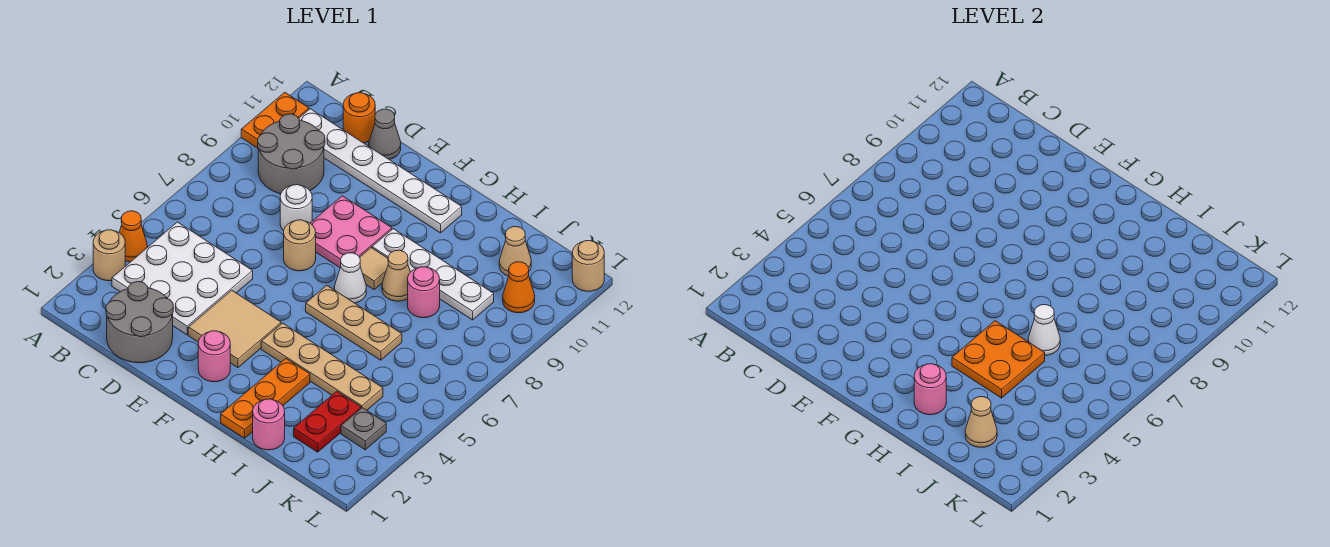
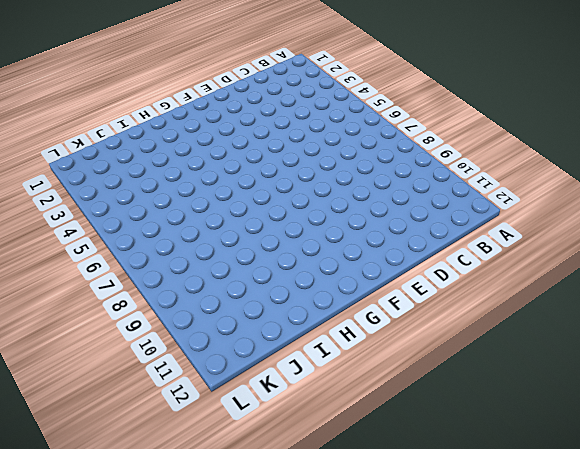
none -> tan round brick A3 level 1
none -> orange cone A4 level 1
none -> orange plate A10:A11 level 1
none -> white plate B3:D5 level 1

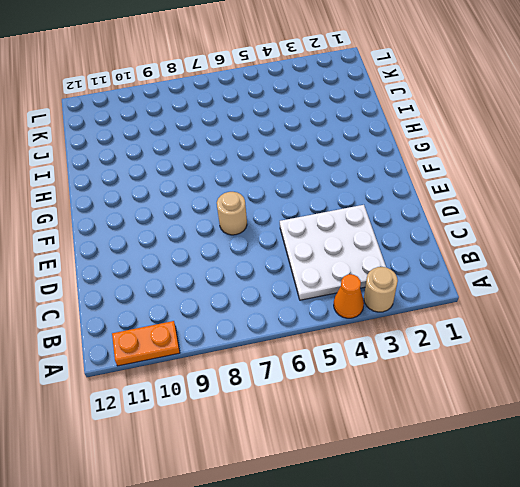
none -> grey round brick B9:C10 level 1
none -> white plate B11:G11 level 1
none -> grey round brick C1:D2 level 1
none -> orange round brick C12 level 1

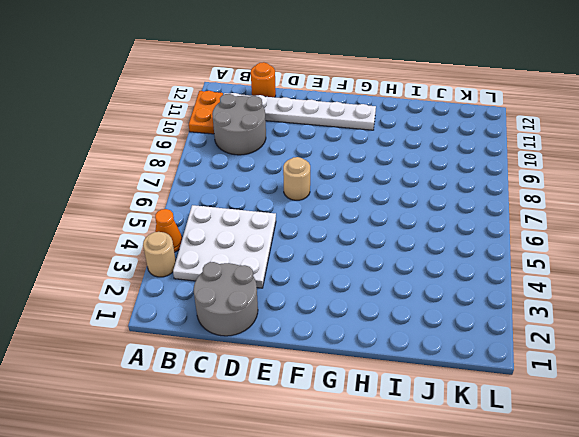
none -> white round brick D8 level 1
none -> grey cone D12 level 1
none -> tan tile E3:F4 level 1
none -> pink plate E8:F9 level 1

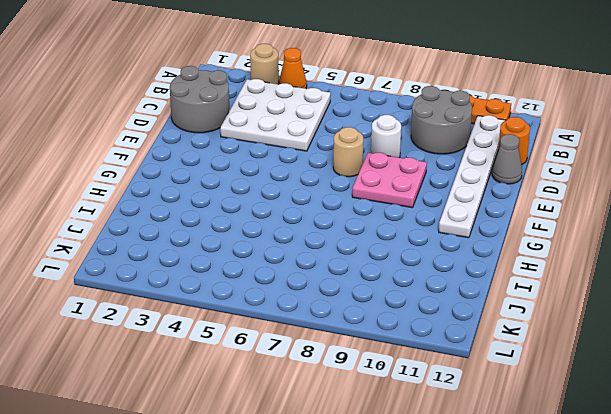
none -> tan tile E3:F4 level 1
none -> pink round brick F2 level 1
none -> tan plate G4:J4 level 1
none -> tan plate G6:I6 level 1

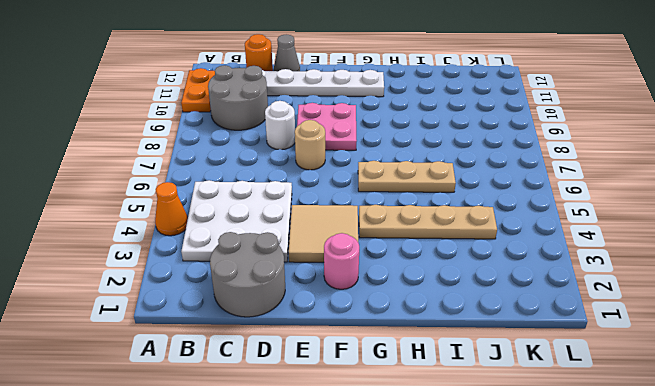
none -> tan round brick A3 level 1
none -> white cone G7 level 1
none -> tan tile G8 level 1
none -> white plate G9:J9 level 1

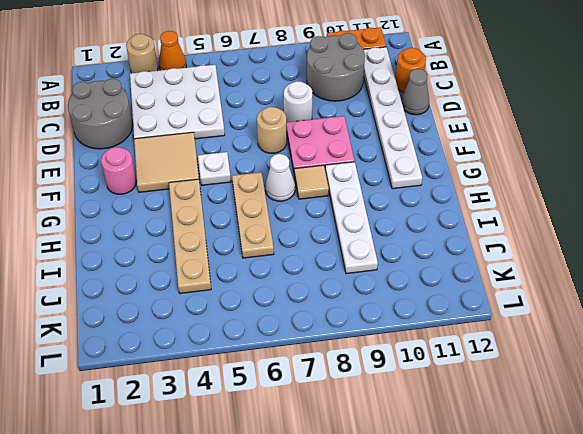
white plate F5 level 1 -> none
none -> orange plate H1:H3 level 1
none -> tan cone H8 level 1
none -> pink round brick I1 level 1
none -> pink round brick I8 level 1

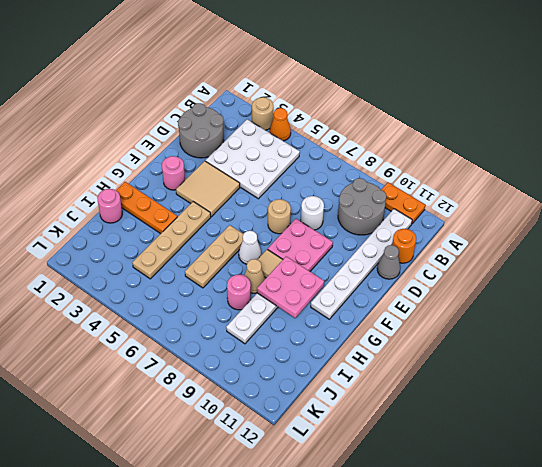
pink plate G9:H10 level 2 -> none
none -> red plate J2:J3 level 1
none -> tan cone J11 level 1
none -> grey plate K3 level 1
none -> orange cone K10 level 1

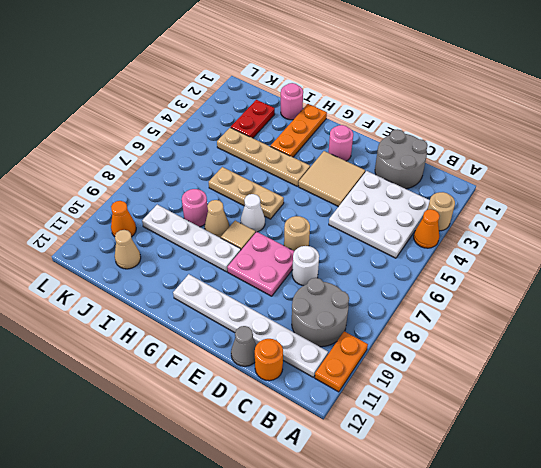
none -> grey plate K3 level 1
none -> tan round brick L12 level 1
none -> pink round brick H2 level 2
none -> orange plate H4:I5 level 2

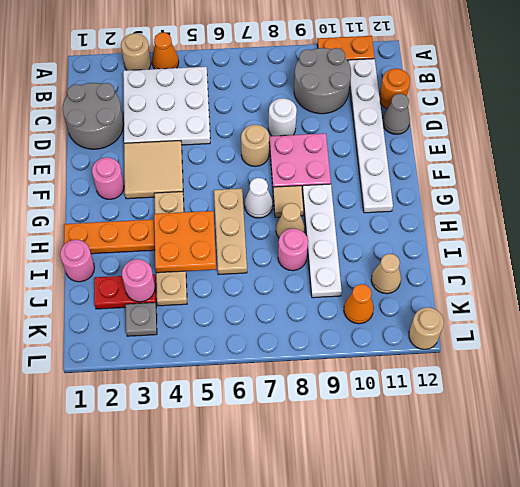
pink round brick J3 level 2 -> pink round brick H2 level 2
none -> white cone I6 level 2
none -> tan cone J2 level 2

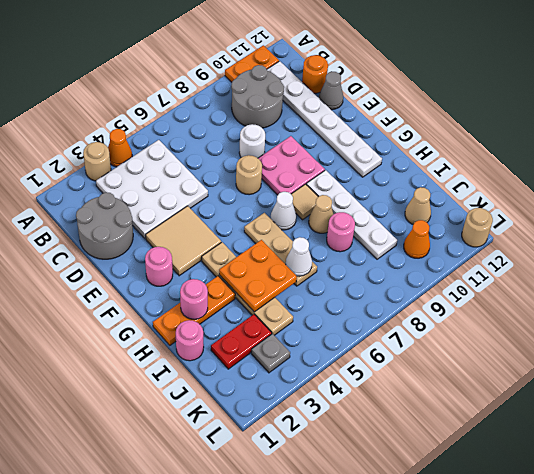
none -> tan cone J2 level 2

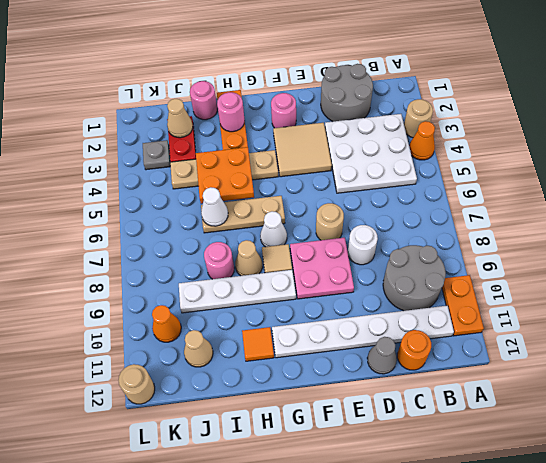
orange tile H11 level 1 -> none

